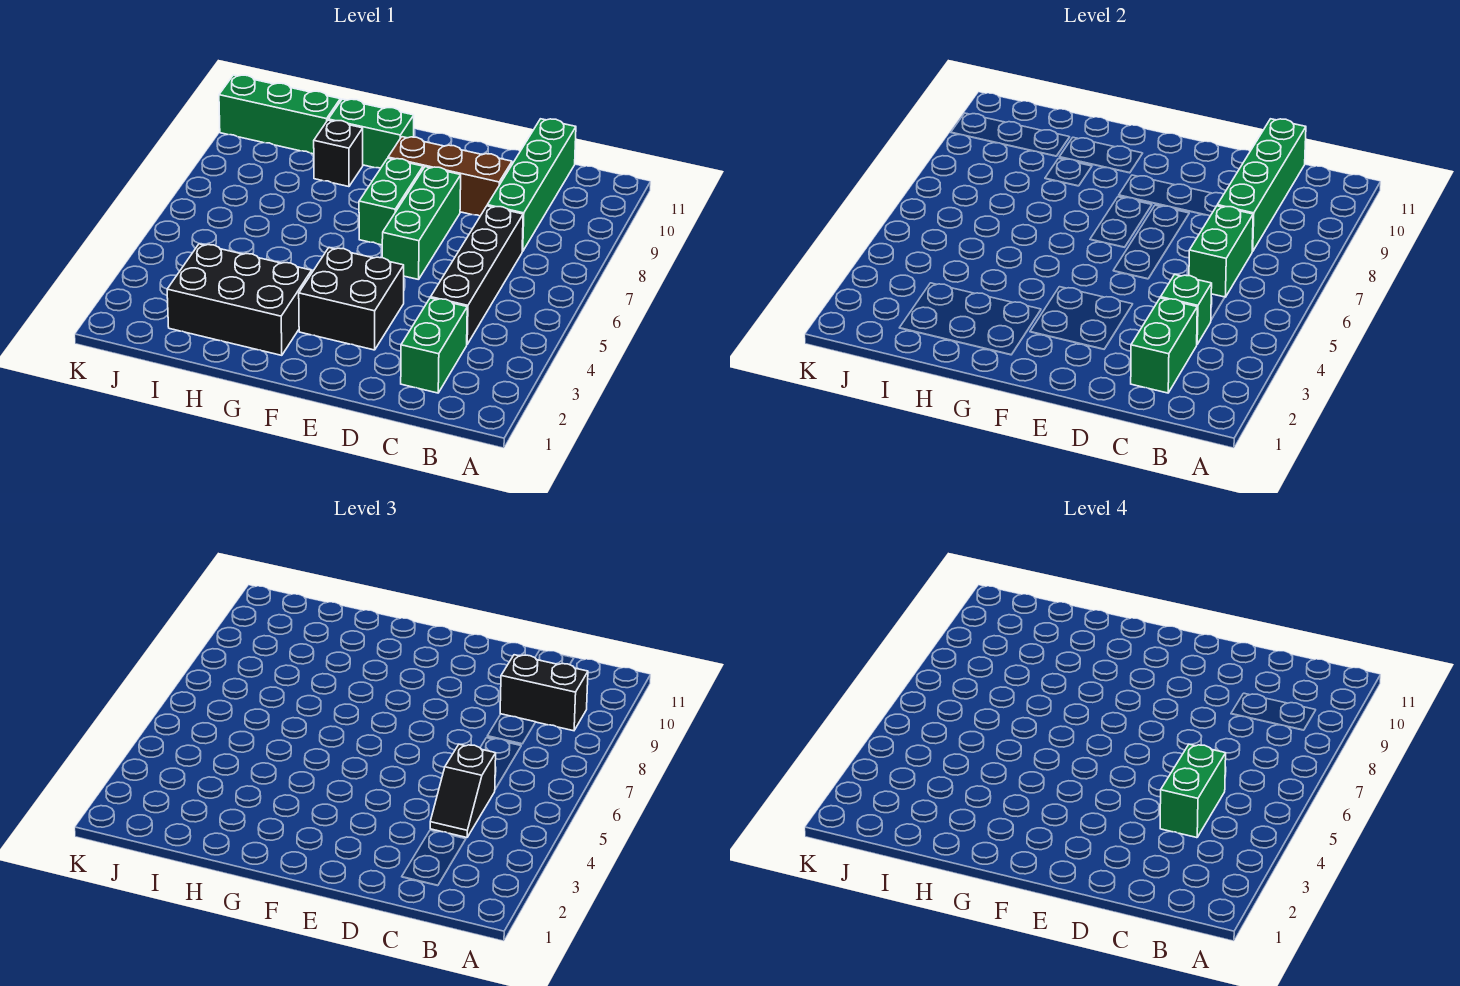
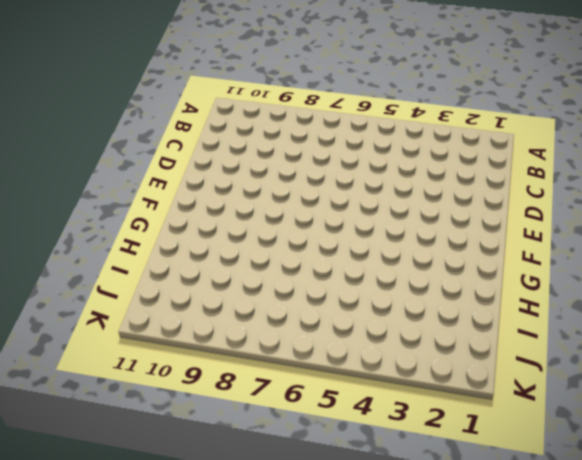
none -> green brick C2:C3 level 1
none -> black brick C4:C7 level 1
none -> green brick C8:C11 level 1

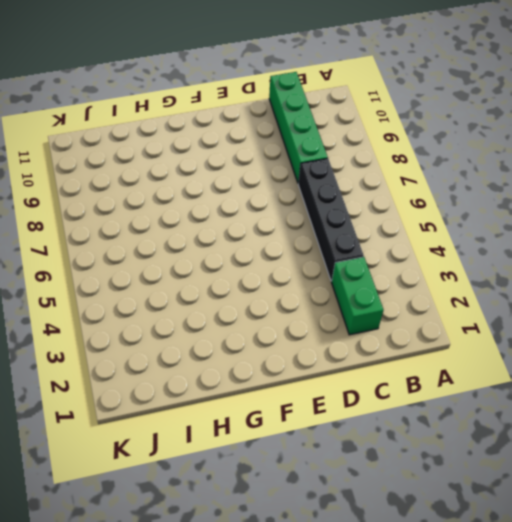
none -> brown brick D9:F9 level 1
none -> black brick E3:F4 level 1
none -> green brick E6:E8 level 1

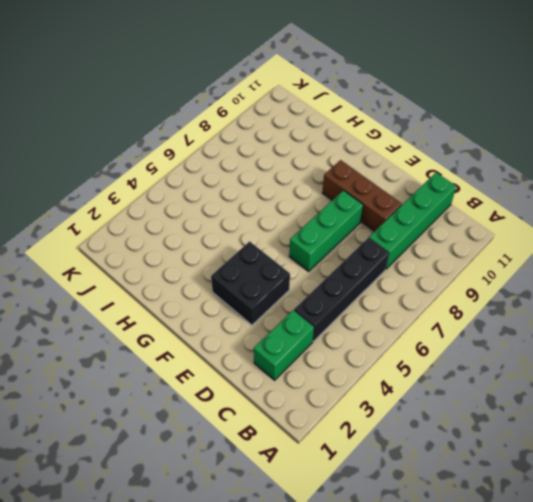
none -> green brick F7:F8 level 1
none -> black brick G2:I3 level 1
none -> green brick G10:H10 level 1

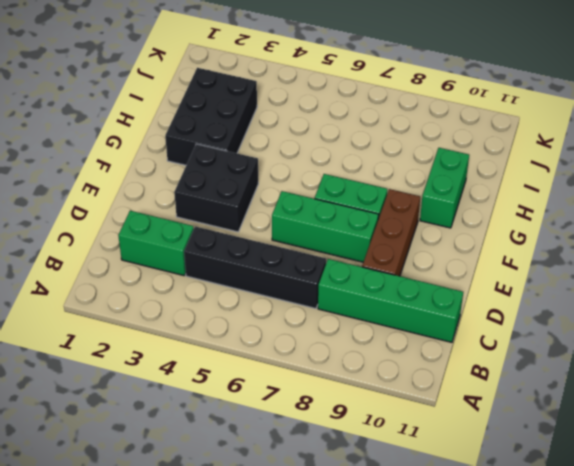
none -> black brick H9 level 1
none -> green brick I10:K10 level 1
none -> green brick C2:C3 level 2

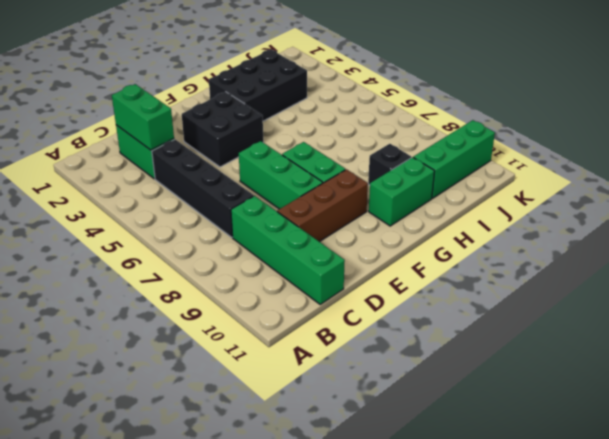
none -> green brick C4 level 2
none -> green brick C6:C7 level 2
none -> green brick C8:C11 level 2

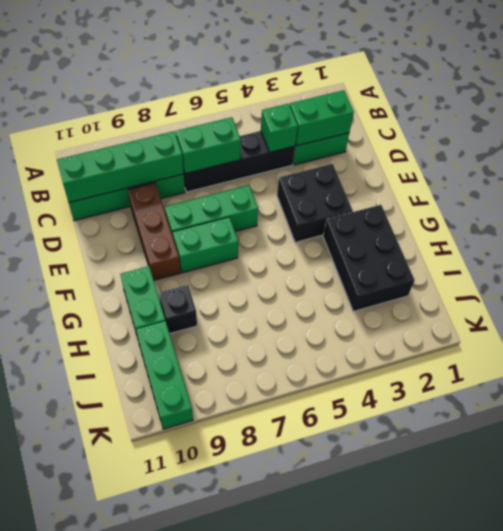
none -> black brick B9:C9 level 3
none -> black slope C4:C5 level 3 top 5
none -> green brick C4:C5 level 4

